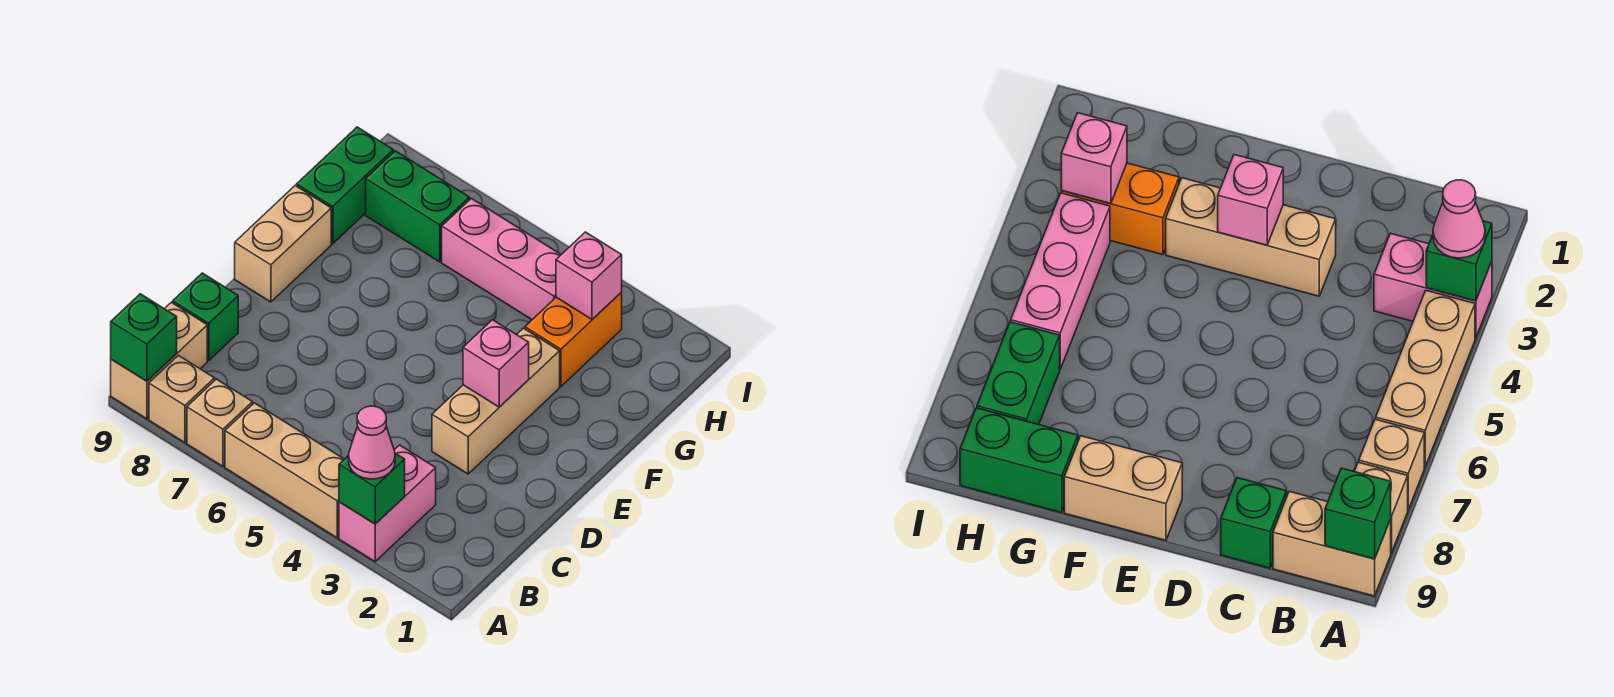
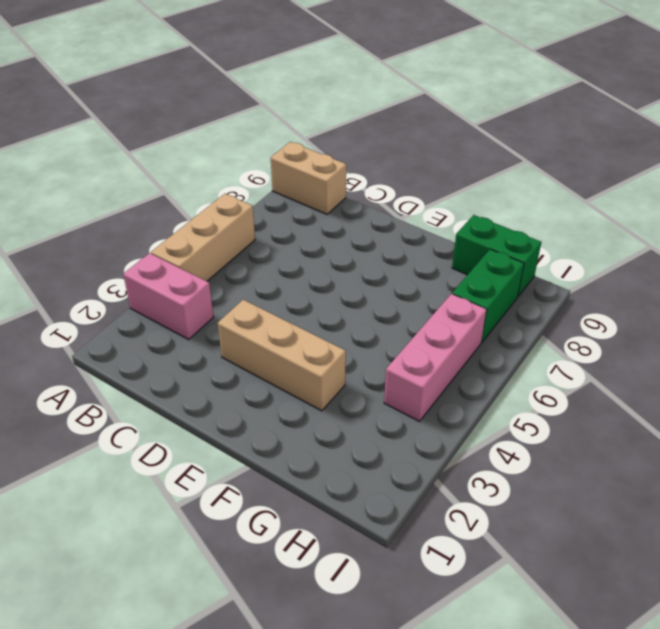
none -> tan brick A7 level 1
none -> tan brick A8 level 1
none -> green brick C9 level 1

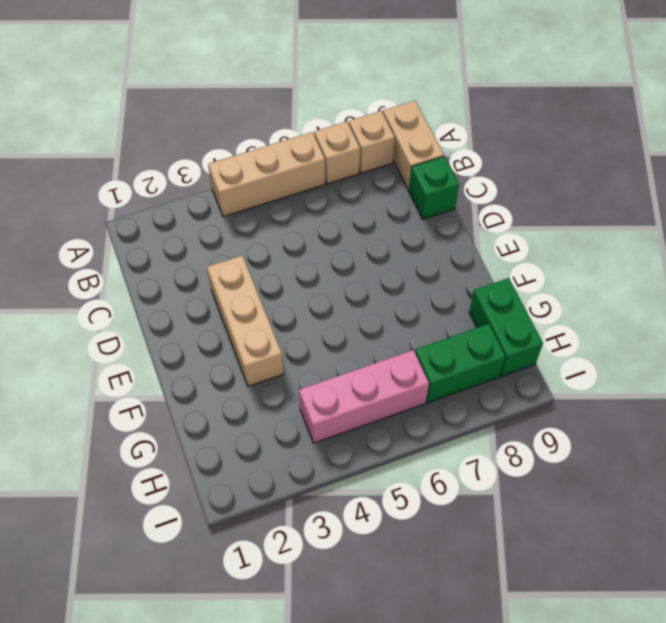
none -> pink brick A3:B3 level 1
none -> tan brick E9:F9 level 1
none -> orange brick G3:H3 level 1

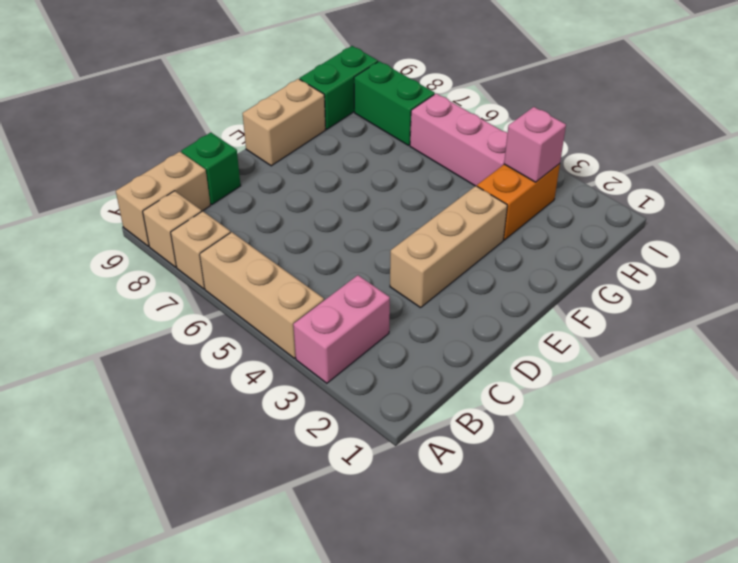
none -> green brick A3 level 2
none -> green brick A9 level 2
none -> pink brick E3 level 2

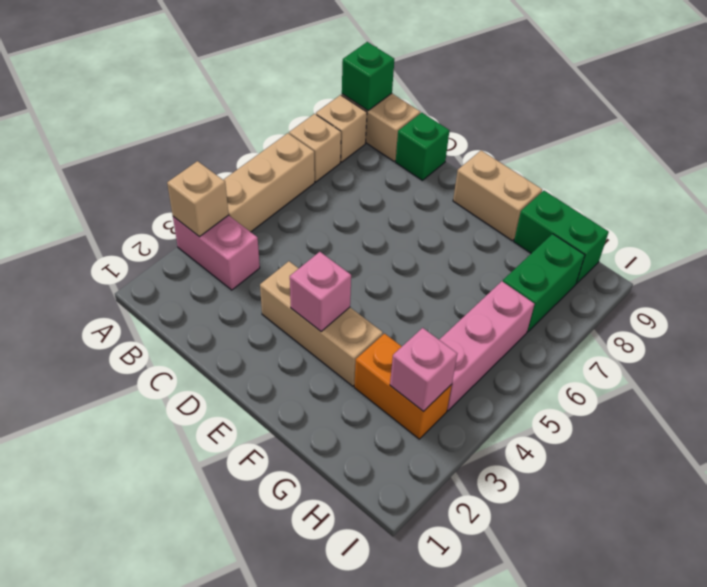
tan brick A3 level 2 -> green brick A3 level 2
none -> pink cone A3 level 3

